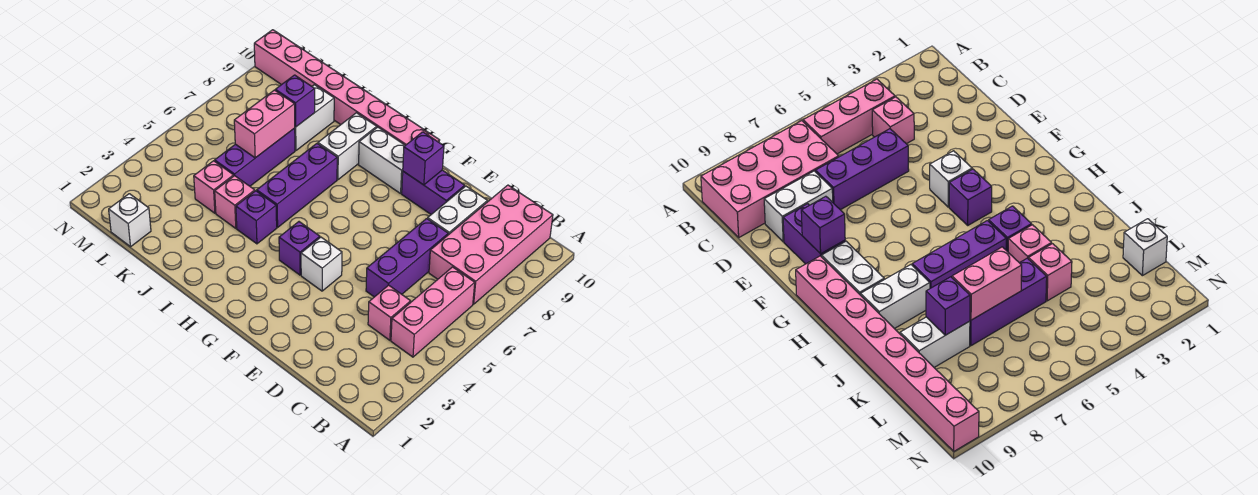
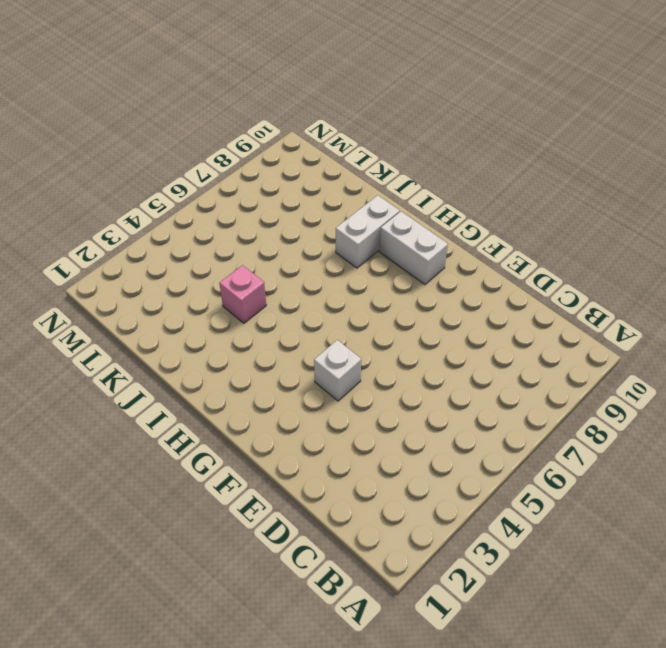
none -> pink brick B4:B6 level 1
none -> pink brick B7:C10 level 1
none -> pink brick C4 level 1

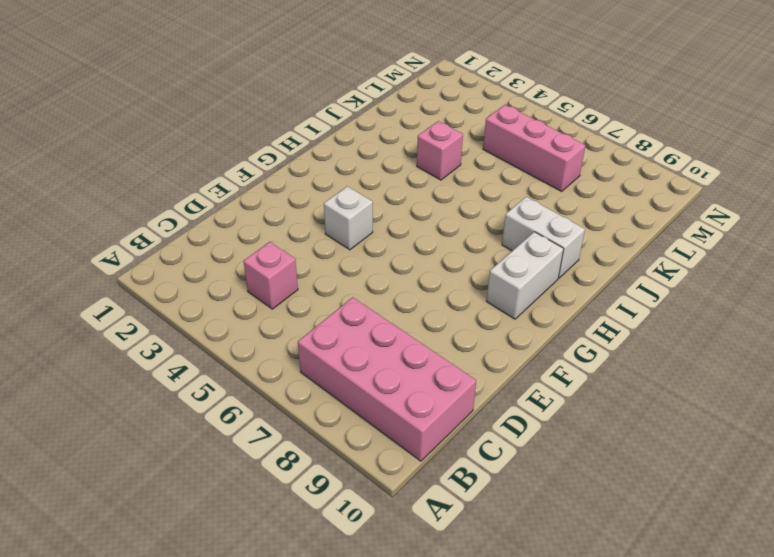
pink brick L5:L7 level 1 -> pink brick B4:B6 level 1
none -> purple brick D5:D7 level 1
none -> white brick D8:D9 level 1
none -> purple brick E9:F9 level 1

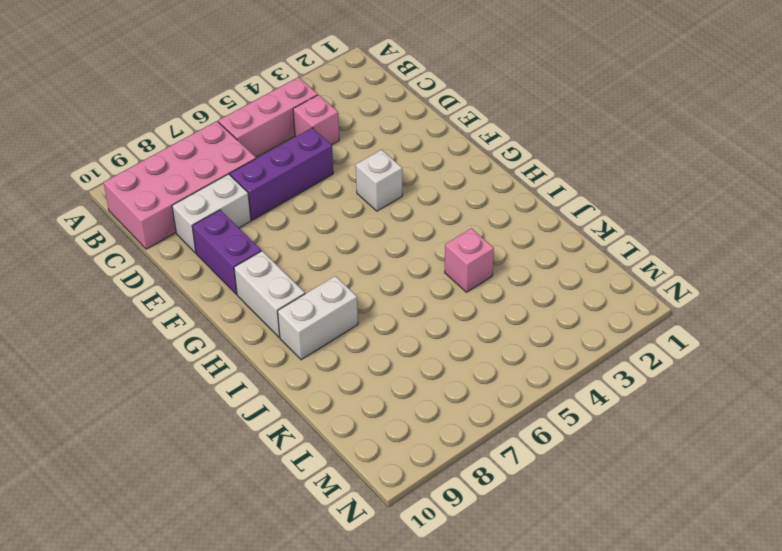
none -> purple brick G4 level 1
none -> pink brick G10:N10 level 1
none -> purple brick I4 level 1

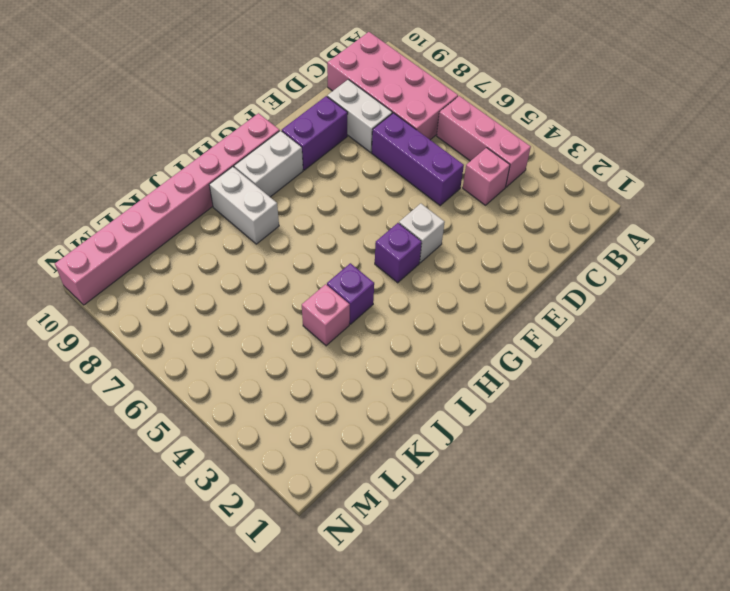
none -> purple brick I5:I7 level 1
none -> pink brick K4 level 1
none -> purple brick K5:K7 level 1

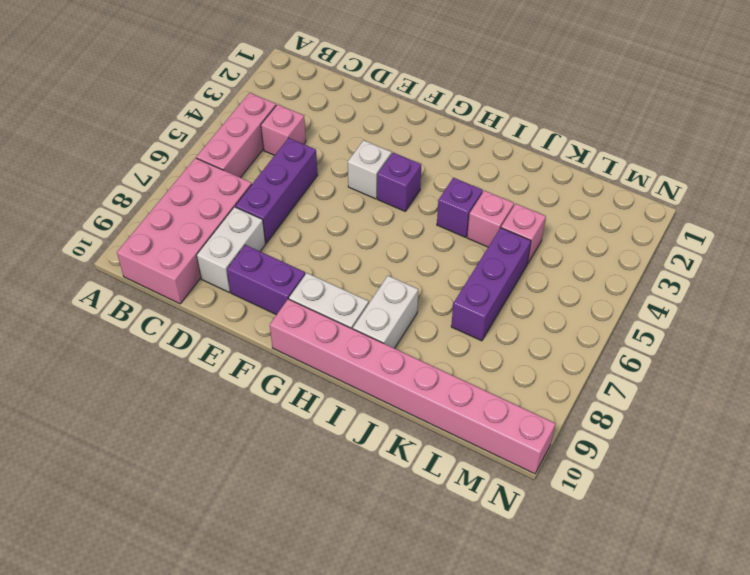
none -> purple brick I5:I7 level 1
none -> white brick K8:K9 level 1
none -> white brick L1 level 1

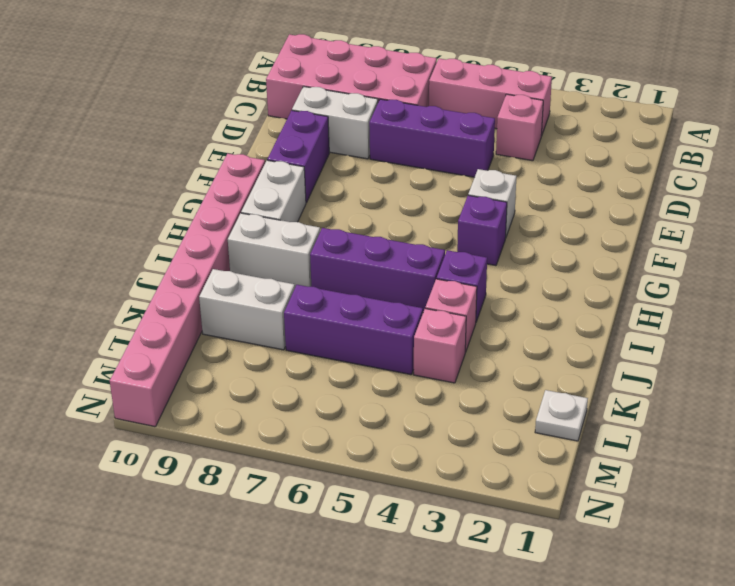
white plate L1 level 1 -> white brick L1 level 1
none -> purple brick F9 level 2
none -> pink brick K6:K7 level 2
none -> purple brick K8 level 2

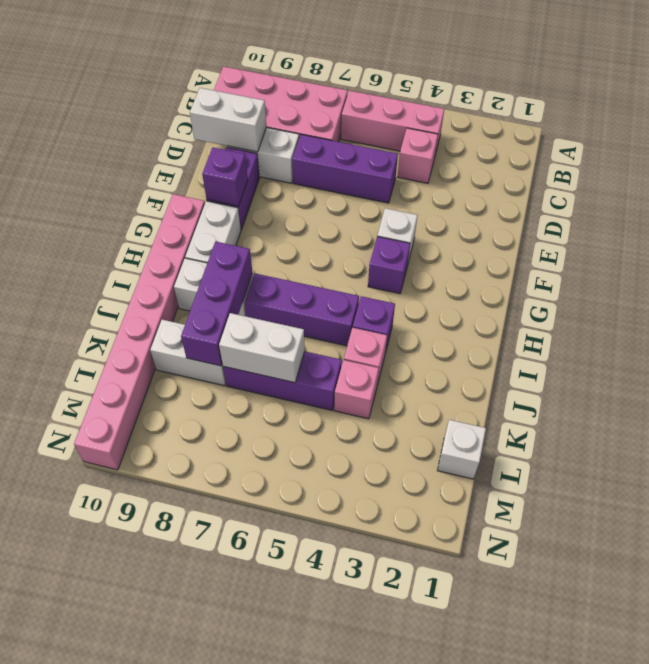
white brick D9:D10 level 2 -> none
purple brick I8:K8 level 2 -> purple brick K8 level 2
white brick K6:K7 level 2 -> pink brick K6:K7 level 2

